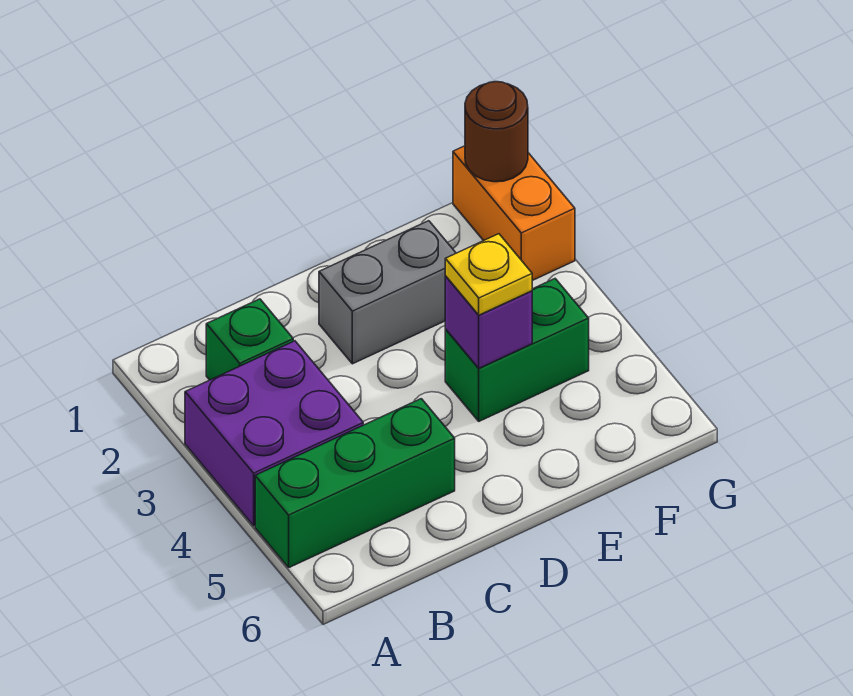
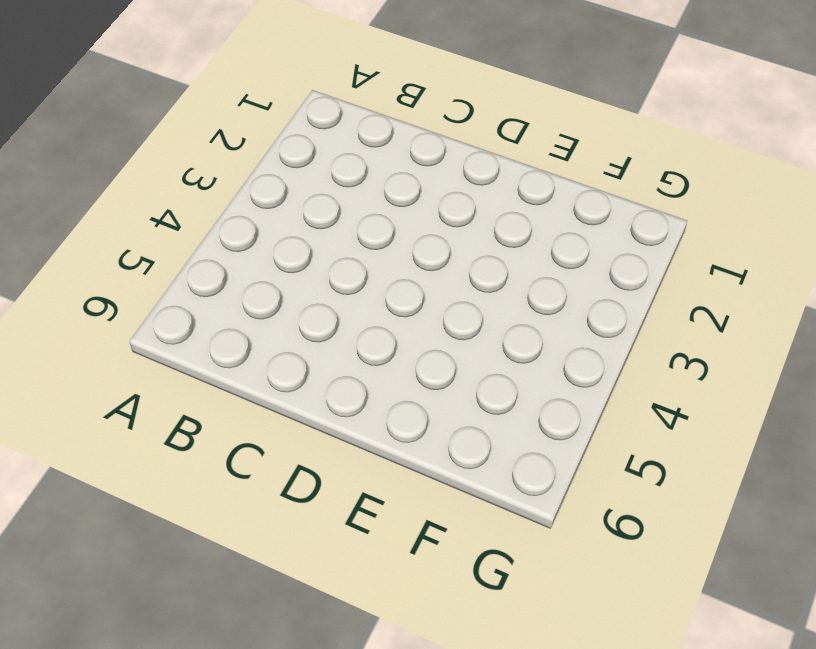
none -> purple brick A3:B4 level 1
none -> green brick A5:C5 level 1

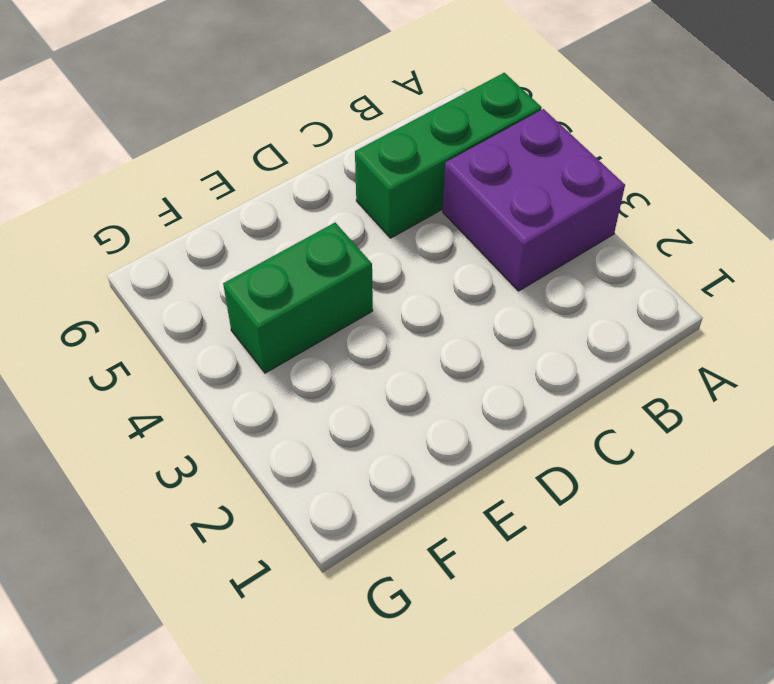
none -> green brick B2 level 1
none -> grey brick D2:E2 level 1

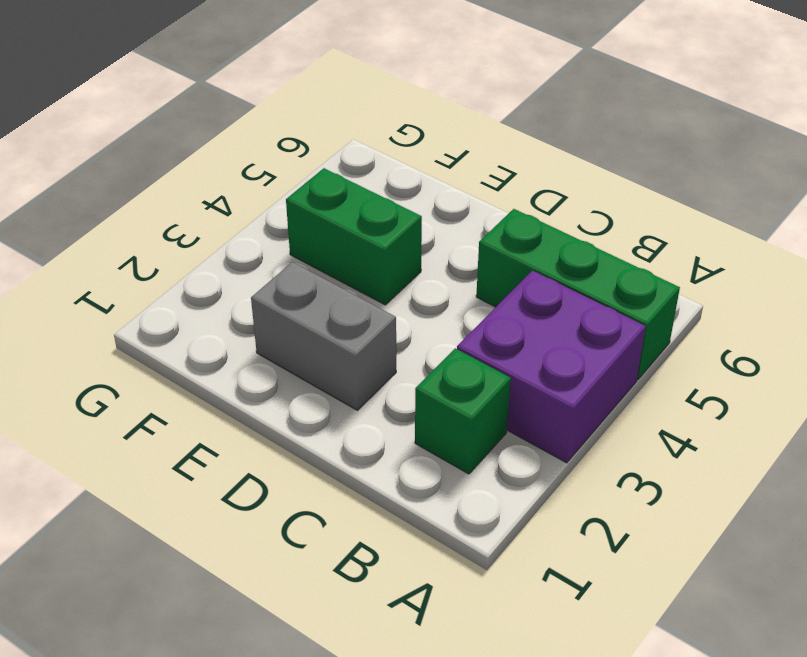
none -> orange brick G1:G2 level 1
none -> purple brick E4 level 2

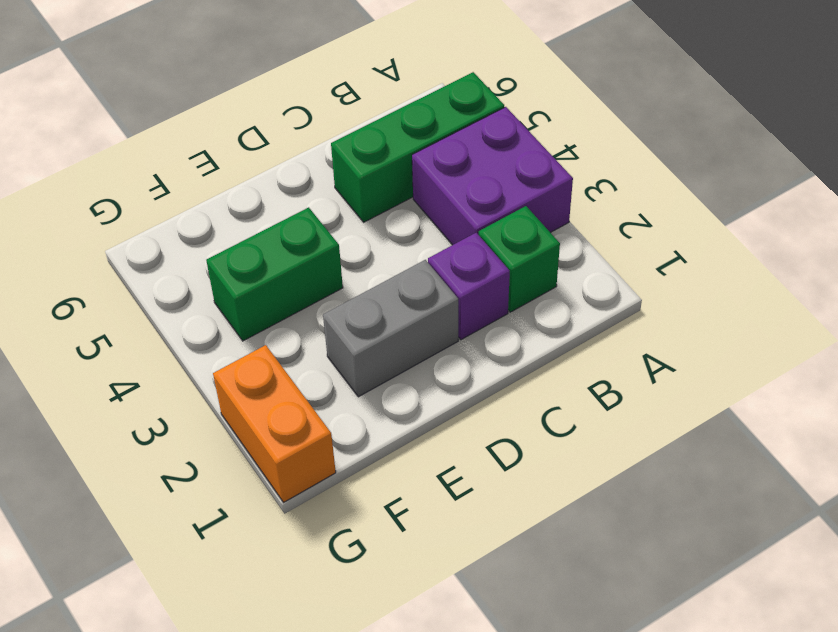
purple brick C2 level 1 -> purple brick E4 level 2
none -> brown round brick G1 level 2
none -> yellow plate E4 level 3

